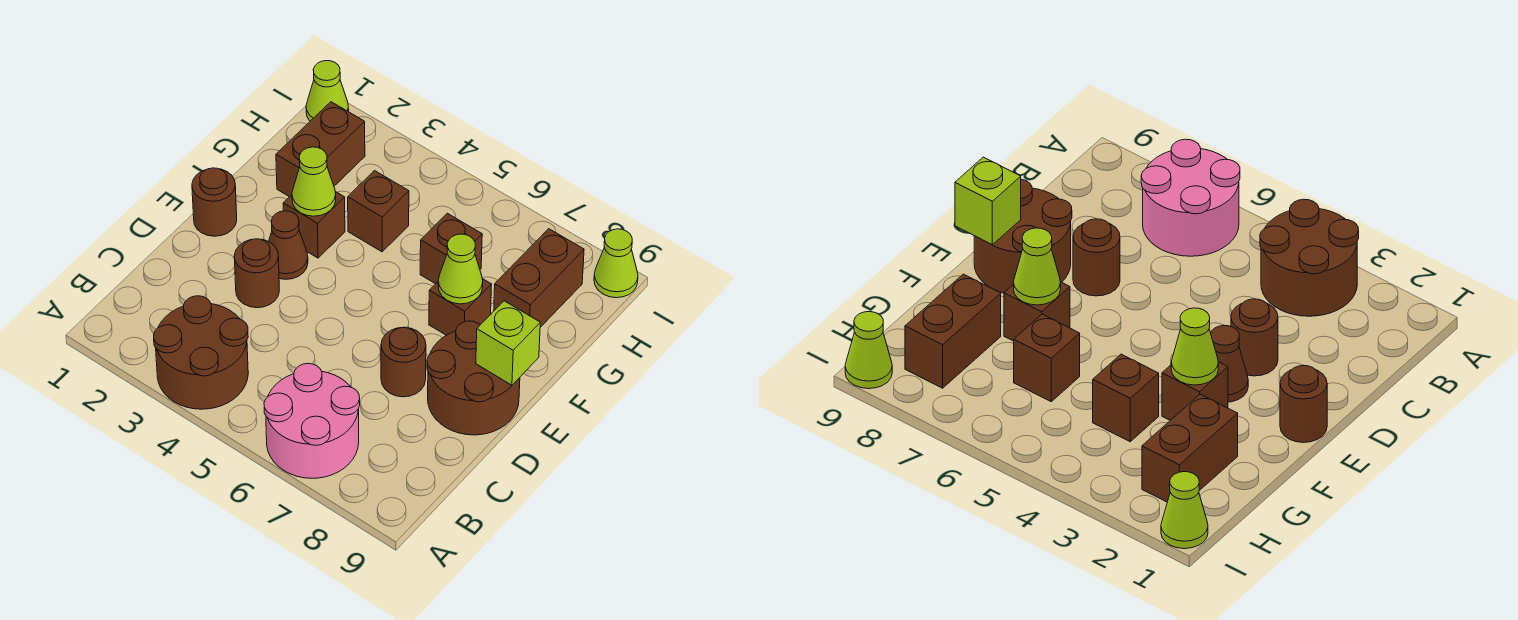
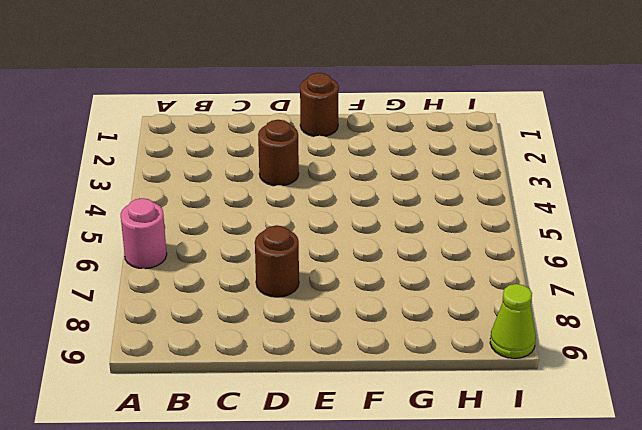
pink round brick A6 level 1 -> pink round brick A6:B7 level 1
none -> brown round brick A3:B4 level 1
none -> brown round brick D8:E9 level 1
none -> brown cone E3 level 1

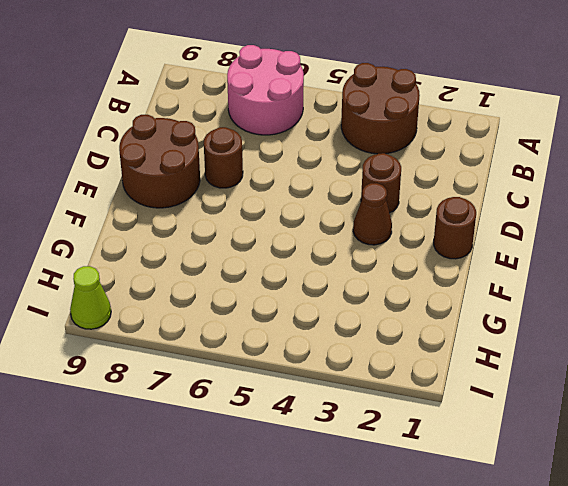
none -> brown brick F3 level 1
none -> brown brick F7 level 1
none -> brown brick G2:H2 level 1

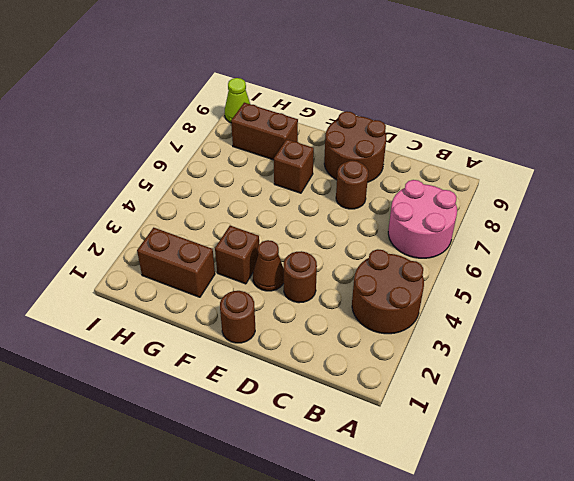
none -> brown brick G4 level 1
none -> brown brick G6 level 1
none -> lime cone I1 level 1

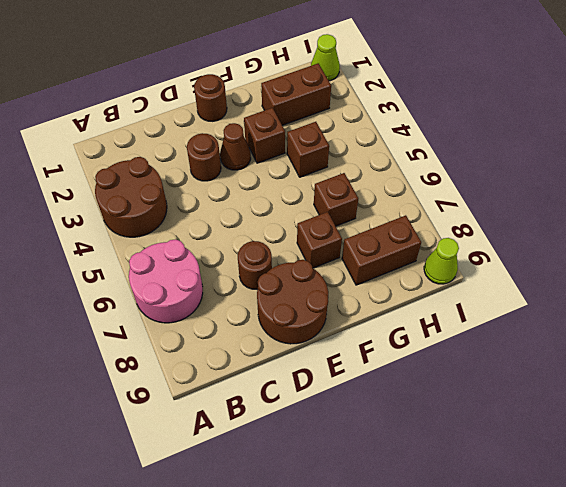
none -> lime brick E9 level 2
none -> lime cone F3 level 2
none -> lime cone F7 level 2

